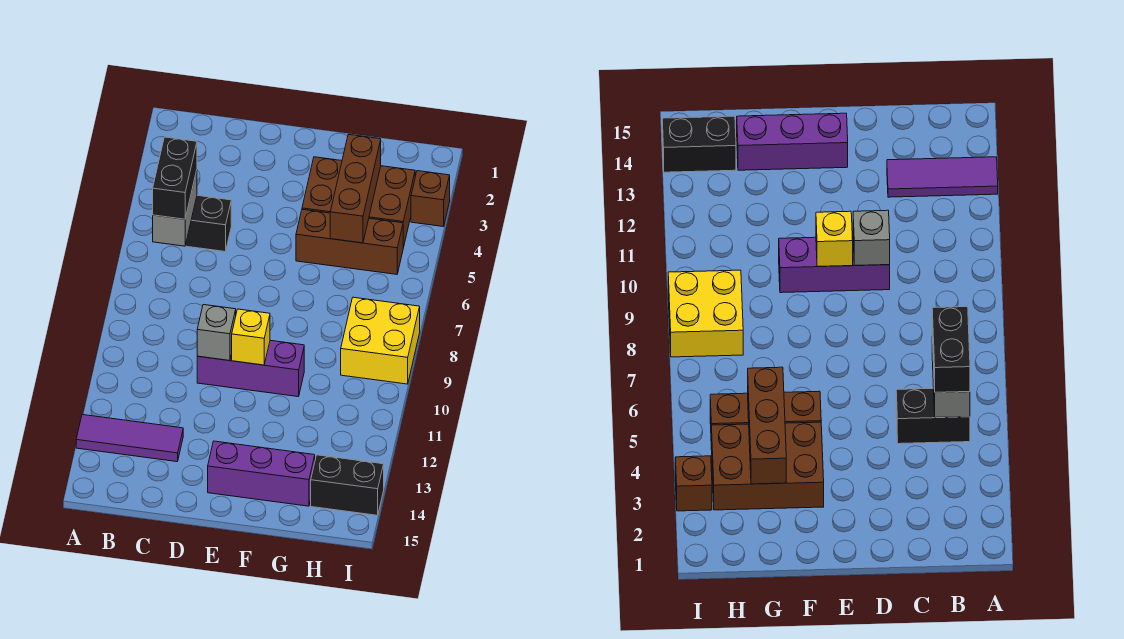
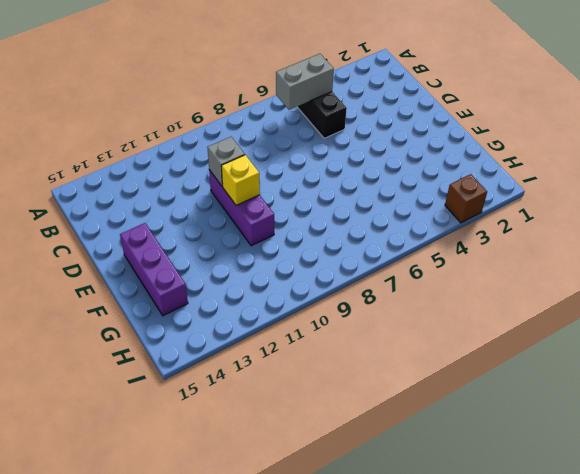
none -> purple tile A13:C13 level 1
none -> brown brick F3:H4 level 1
none -> brown brick F5:H5 level 1

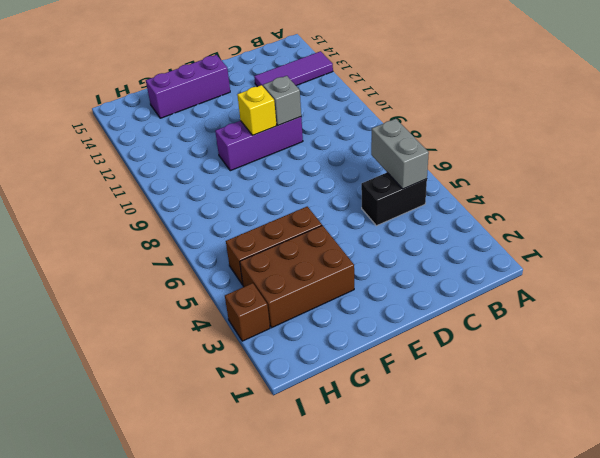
none -> yellow brick H8:I9 level 1
none -> black brick H14:I14 level 1
none -> brown brick G3:G5 level 2

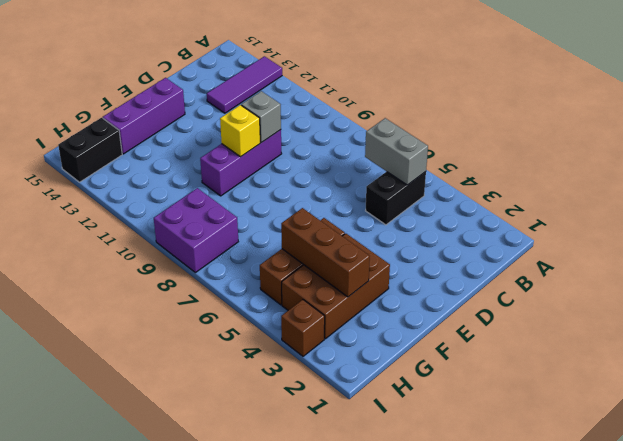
purple brick H8:I9 level 1 -> yellow brick H8:I9 level 1
none -> black brick B5:B6 level 3

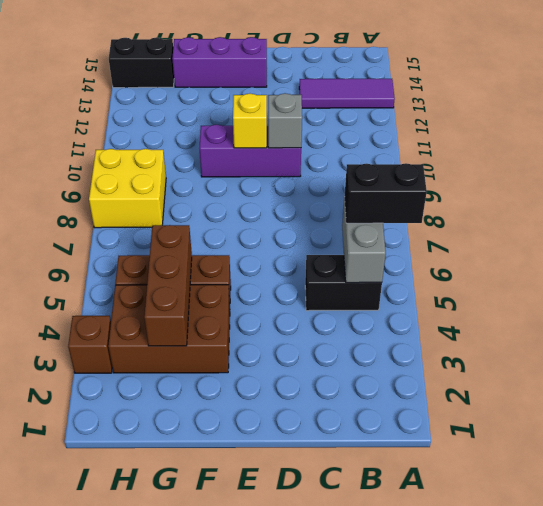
black brick A6:B6 level 3 -> black brick B5:B6 level 3

